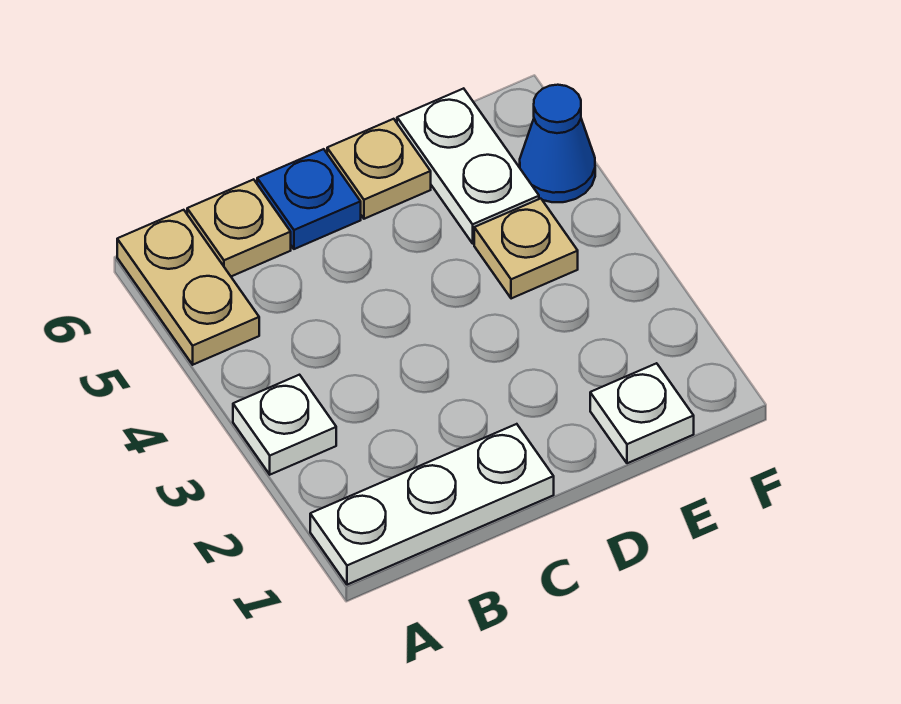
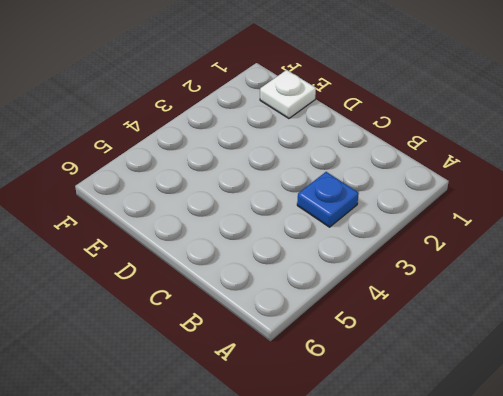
blue plate B3 level 1 -> blue plate C6 level 1
none -> white plate A1:C1 level 1
none -> white plate A3 level 1

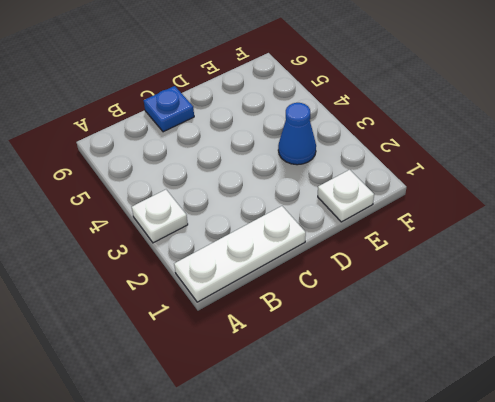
blue cone E3 level 1 -> blue cone F5 level 1
none -> tan plate A5:A6 level 1
none -> tan plate B6 level 1

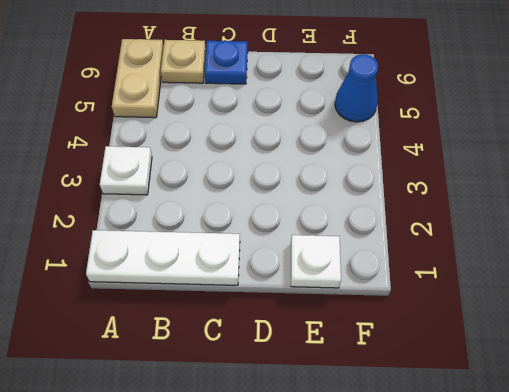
none -> tan plate D6 level 1
none -> tan plate E4 level 1

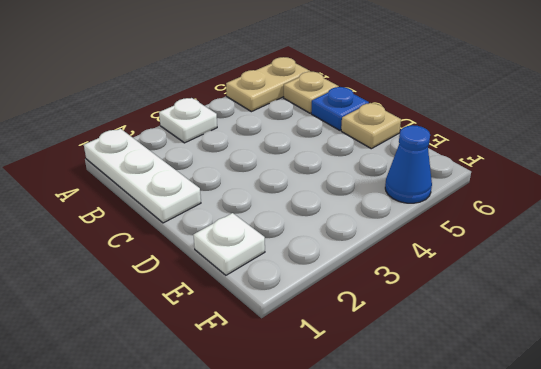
none -> tan plate E4 level 1
none -> white plate E5:E6 level 1

